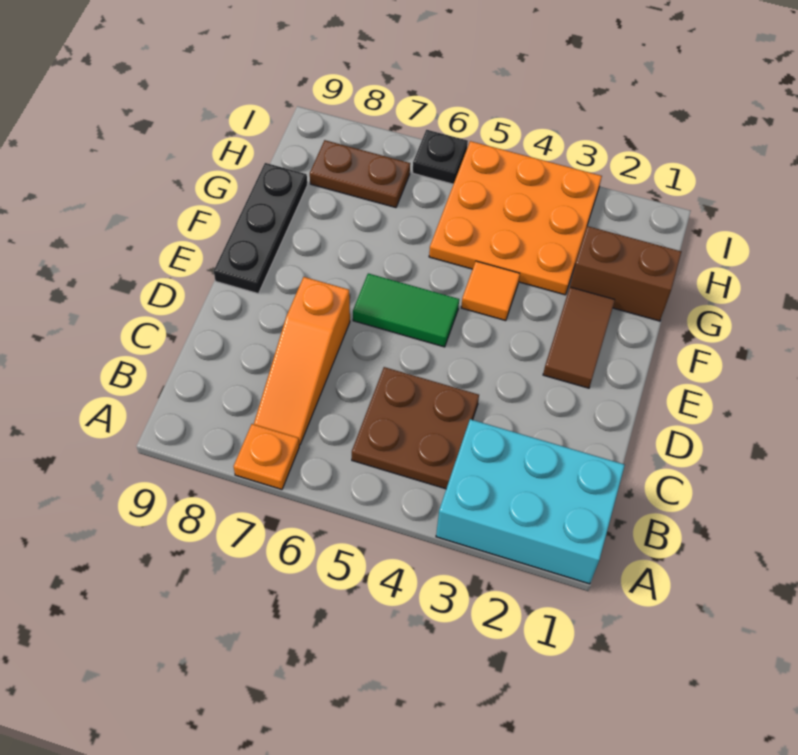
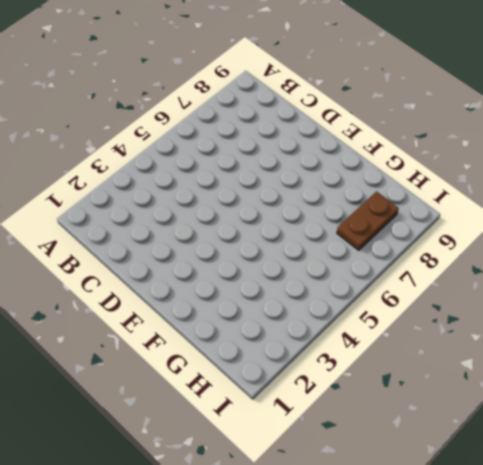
none -> cyan brick A1:B3 level 1
none -> orange plate A7 level 1
none -> brown plate B4:C5 level 1

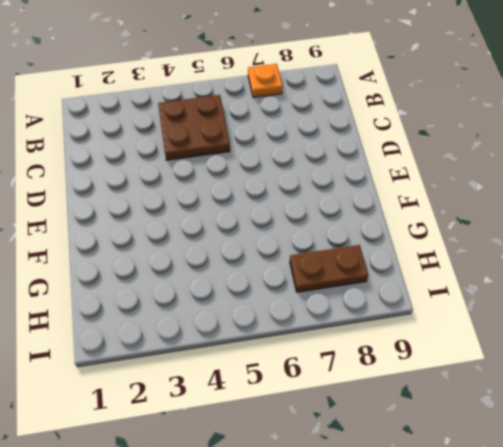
none -> cyan brick A1:B3 level 1
none -> orange slope B7:D7 level 1 top D
none -> brown tile E2:F2 level 1

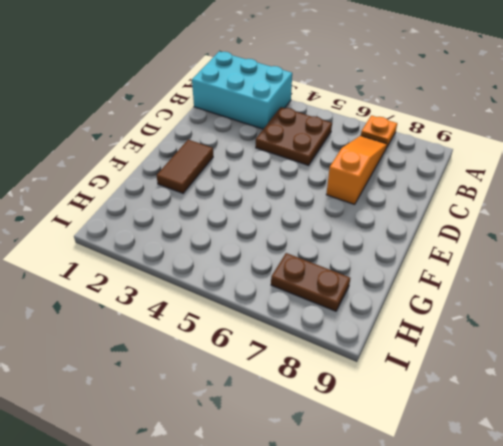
none -> green tile E5:E6 level 1
none -> black plate E9:G9 level 1
none -> orange tile F4 level 1

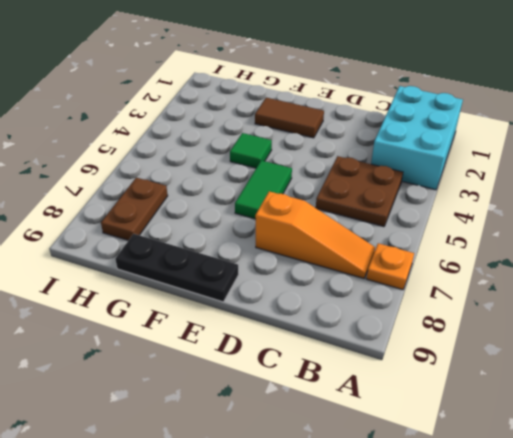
green tile F4 level 1 -> orange tile F4 level 1
none -> brown brick G1:G2 level 1
none -> orange plate G3:I5 level 1
none -> black plate I6 level 1

